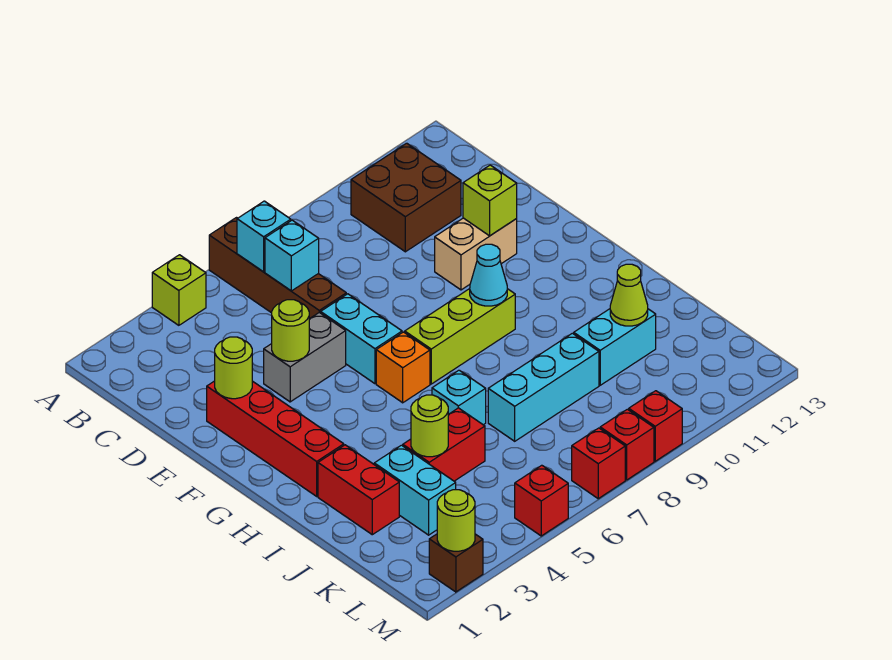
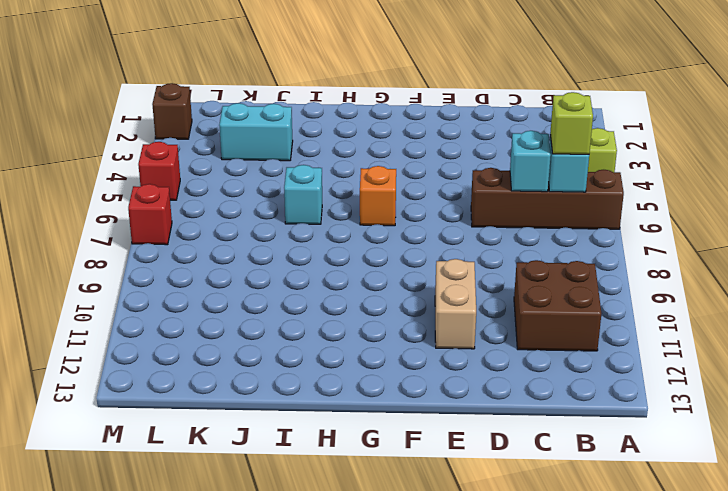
lime brick B6 level 3 -> lime brick E11 level 2
none -> red brick E2:H2 level 1
none -> grey brick E4:E5 level 1
none -> cyan brick E6:F6 level 1

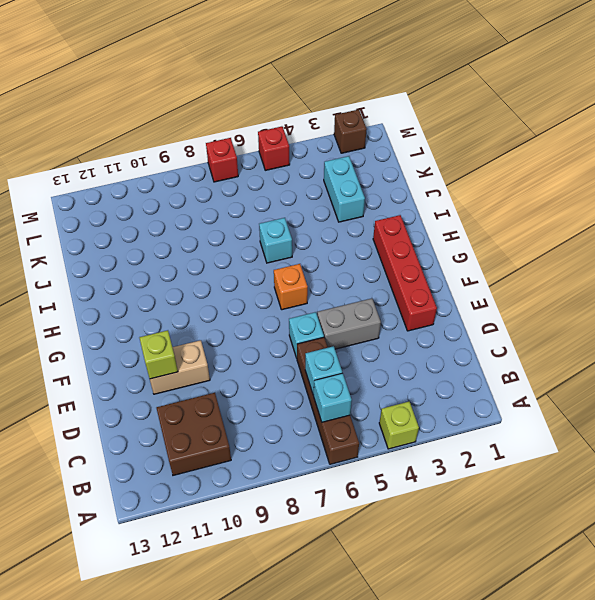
cyan brick E6 level 1 -> cyan brick E6:F6 level 1
none -> lime brick G7:G9 level 1
none -> red brick I2:J2 level 1
none -> red brick J4:J5 level 1

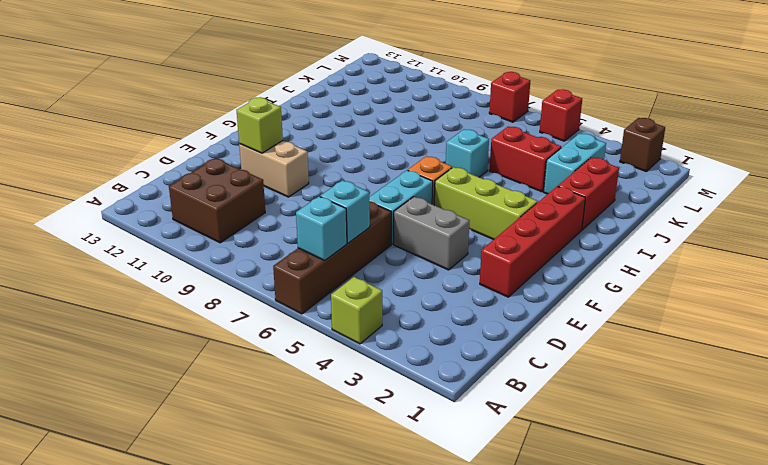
lime brick G3:G5 level 1 -> lime brick G7:G9 level 1
none -> cyan brick J7:J9 level 1
none -> cyan brick J10:J11 level 1
none -> red brick M8 level 1

